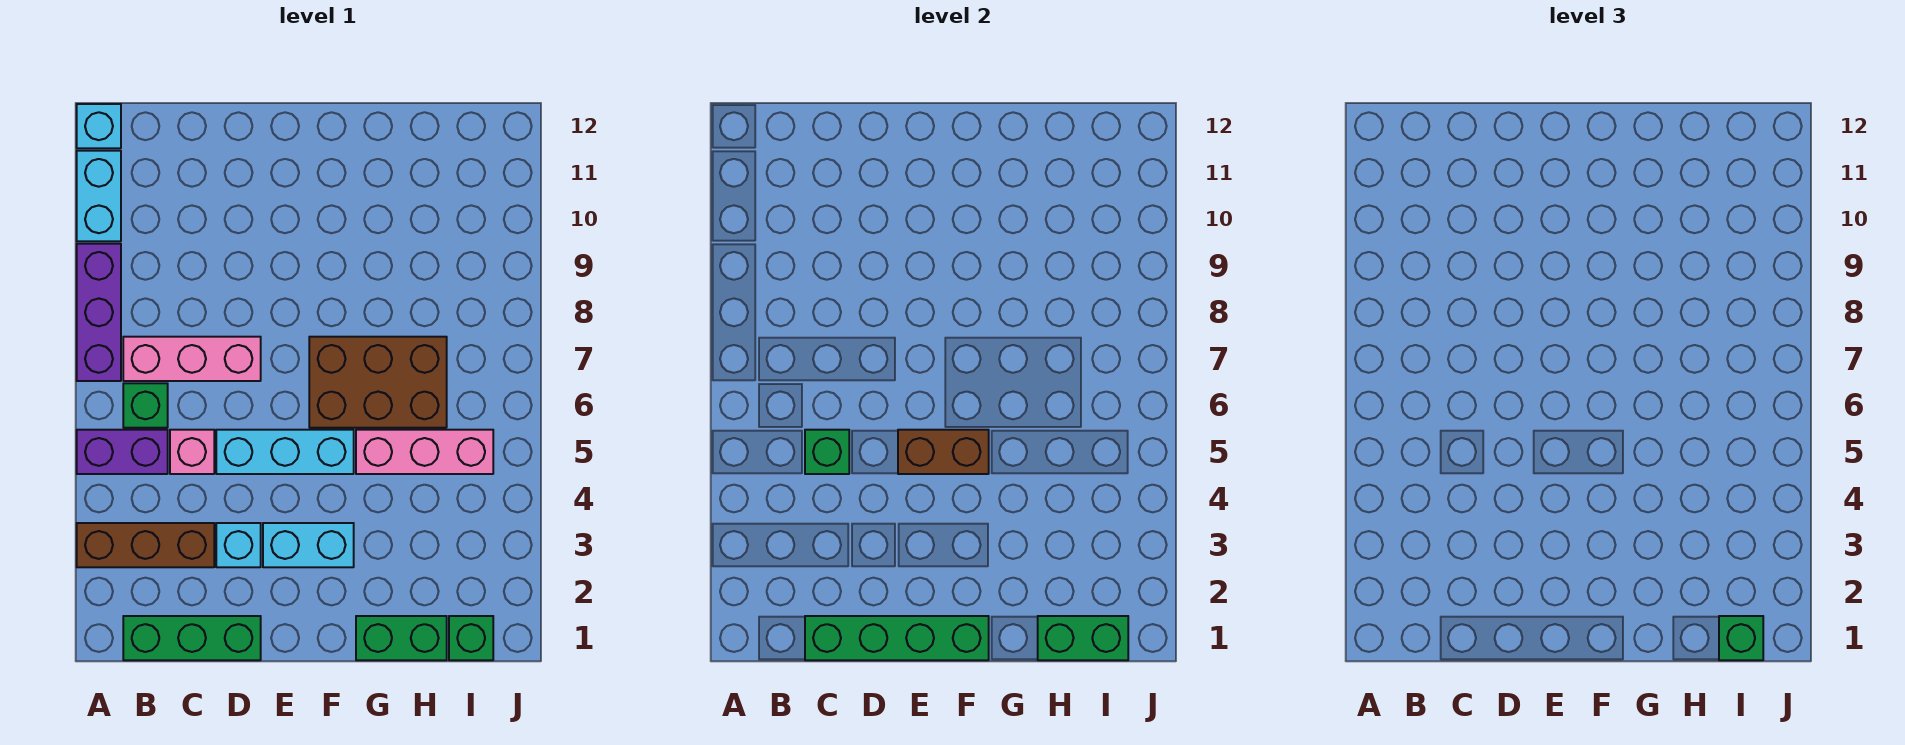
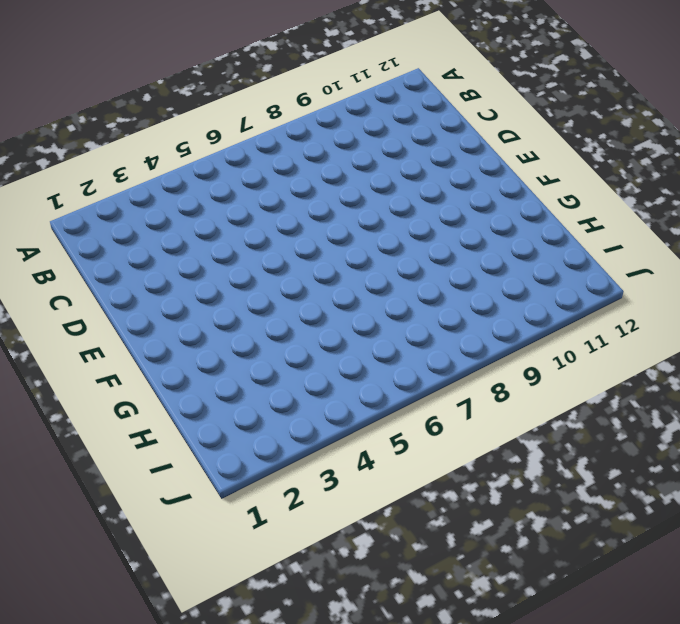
none -> brown brick A3:C3 level 1
none -> purple brick A5:B5 level 1
none -> purple brick A7:A9 level 1

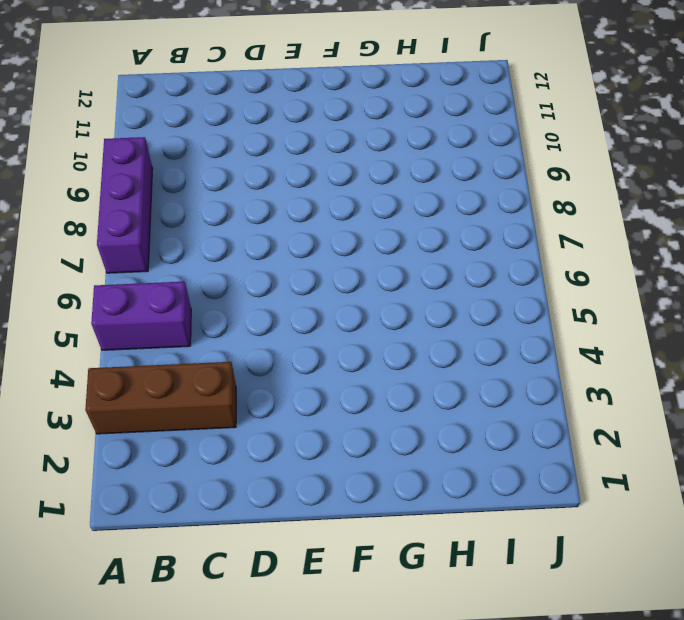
none -> cyan brick A10:A11 level 1
none -> cyan brick A12 level 1
none -> green brick B1:D1 level 1

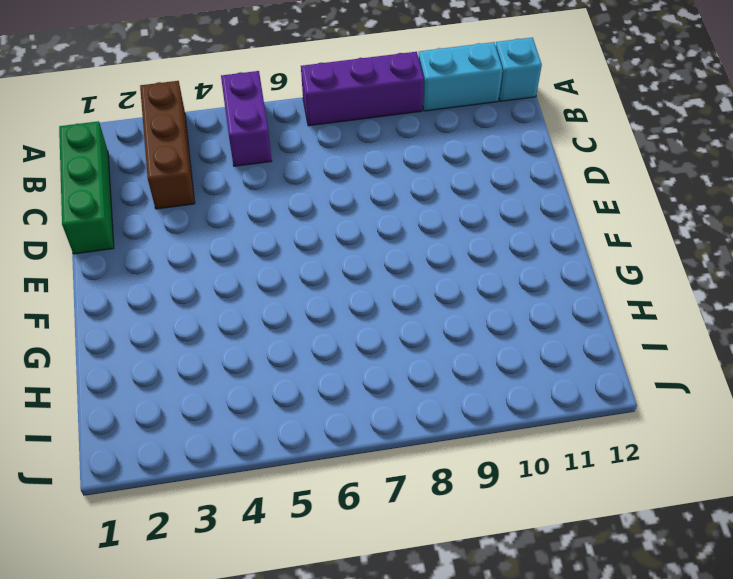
none -> green brick B6 level 1
none -> pink brick B7:D7 level 1
none -> pink brick C5 level 1

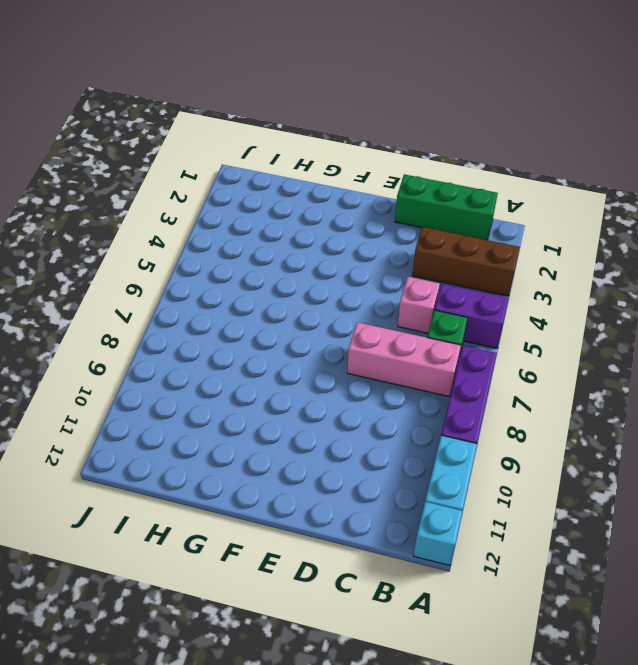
none -> cyan brick D3 level 1
none -> cyan brick D5:F5 level 1
none -> cyan brick E3:F3 level 1

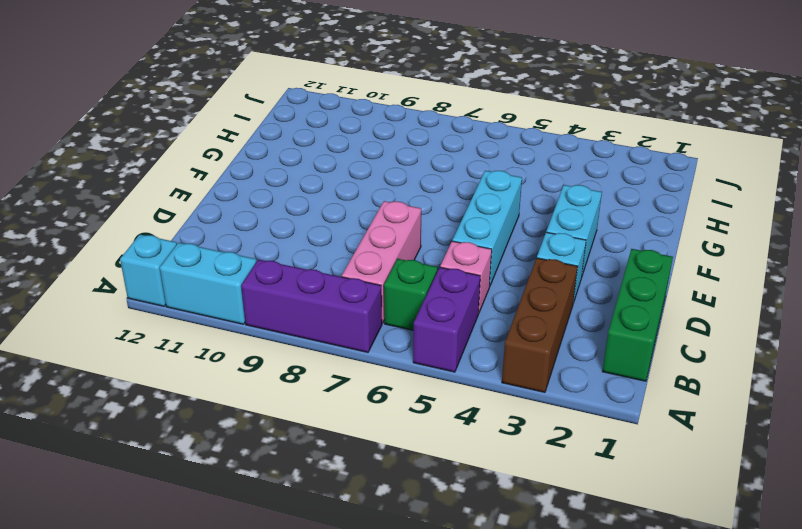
none -> brown brick F6:H7 level 1
none -> green brick G1:H1 level 1
none -> pink brick G5:I5 level 1

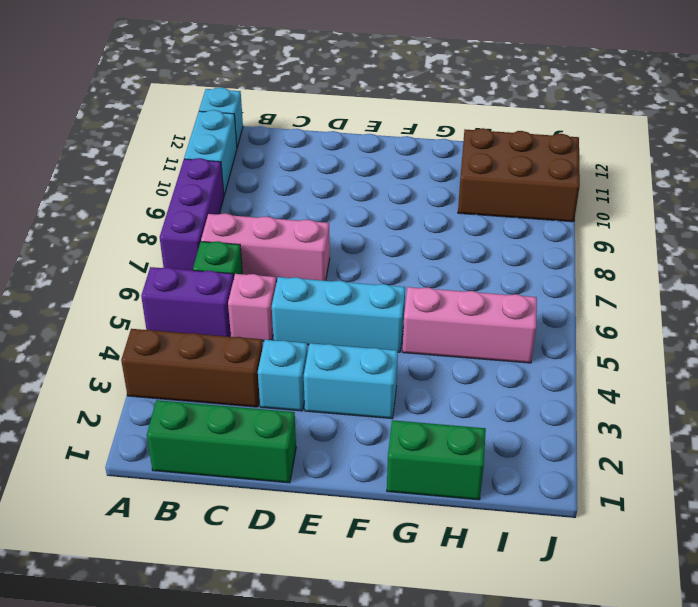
brown brick H10:J11 level 1 -> brown brick F6:H7 level 1
none -> green brick I1 level 1
none -> green brick C1:F1 level 2
none -> green brick C5 level 2

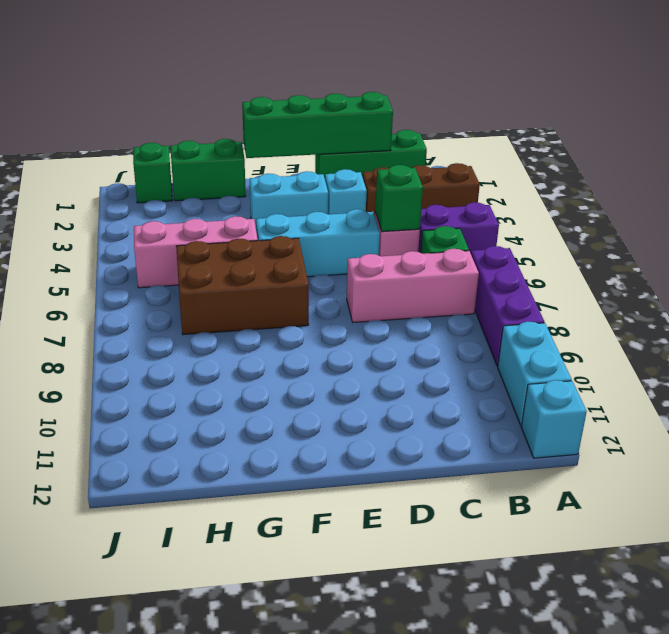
none -> brown brick E5:F5 level 2
none -> green brick H1:I1 level 2
none -> green brick I1 level 3

